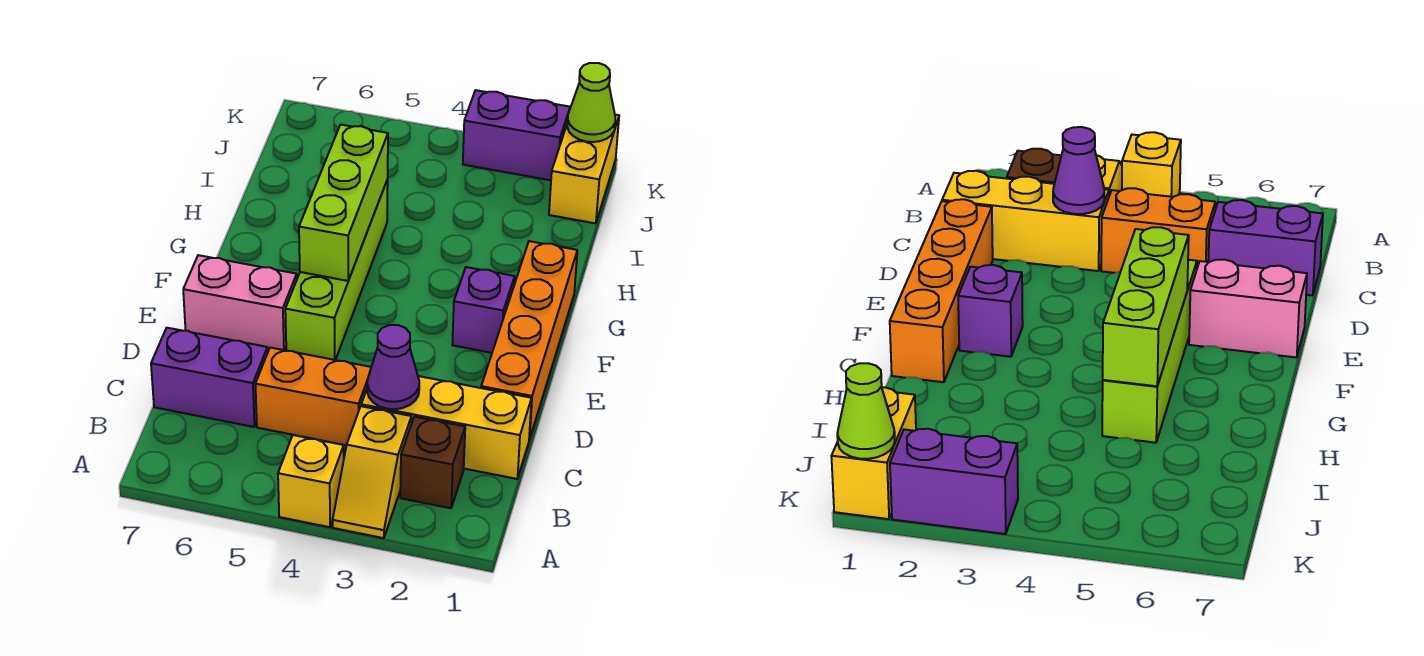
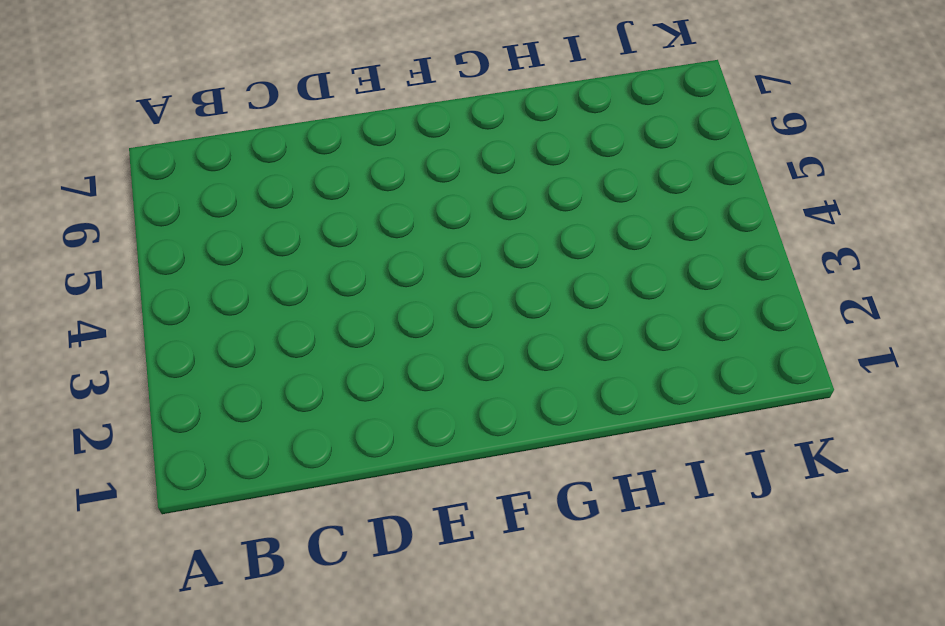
none -> yellow slope A3:B3 level 1 top B
none -> yellow brick A4 level 1
none -> brown brick B2 level 1

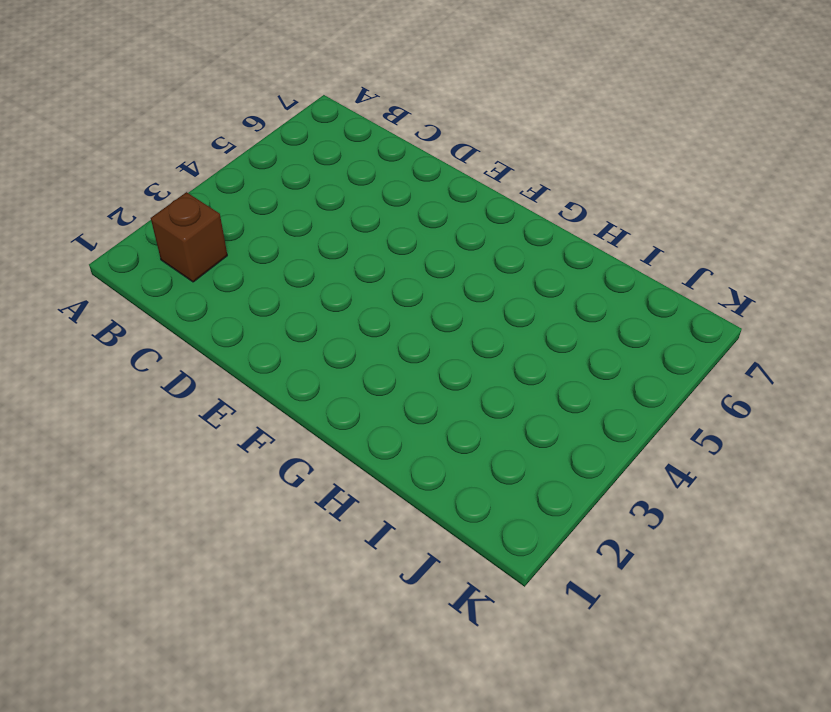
none -> yellow slope A3:B3 level 1 top B
none -> yellow brick A4 level 1
none -> yellow brick C1:C3 level 1

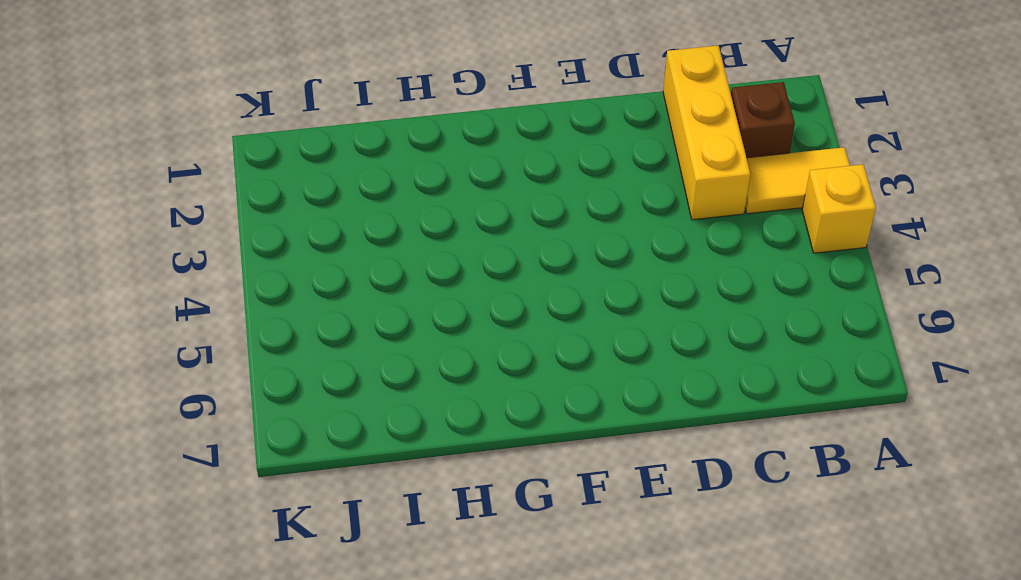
yellow tile A3:B3 level 1 -> yellow slope A3:B3 level 1 top B
none -> orange brick C4:C5 level 1
none -> purple brick C6:C7 level 1
none -> orange brick D1:G1 level 1

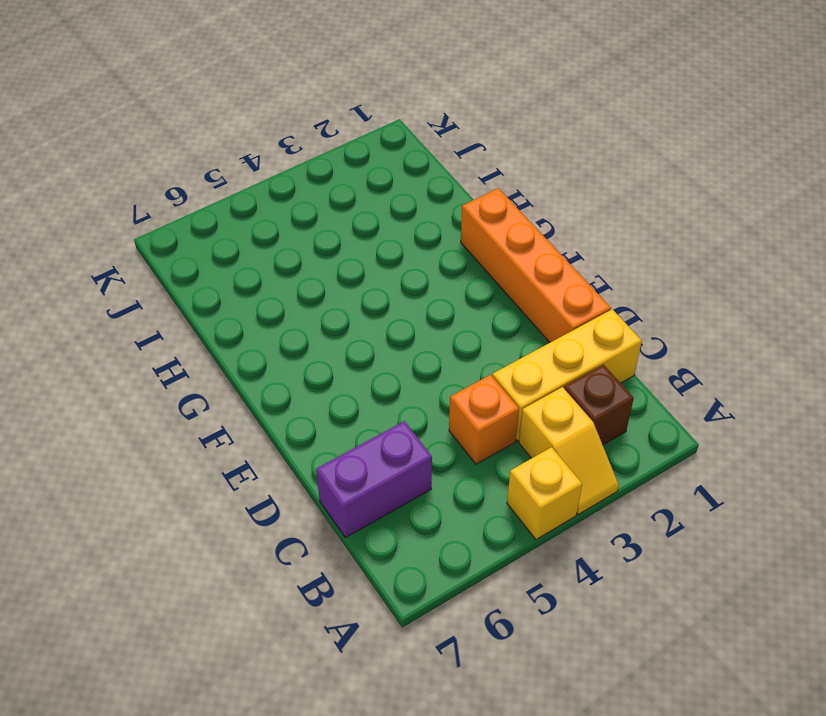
orange brick C4 level 1 -> orange brick C4:C5 level 1
none -> lime brick E5:H5 level 1
none -> pink brick E6:E7 level 1
none -> purple brick F2 level 1

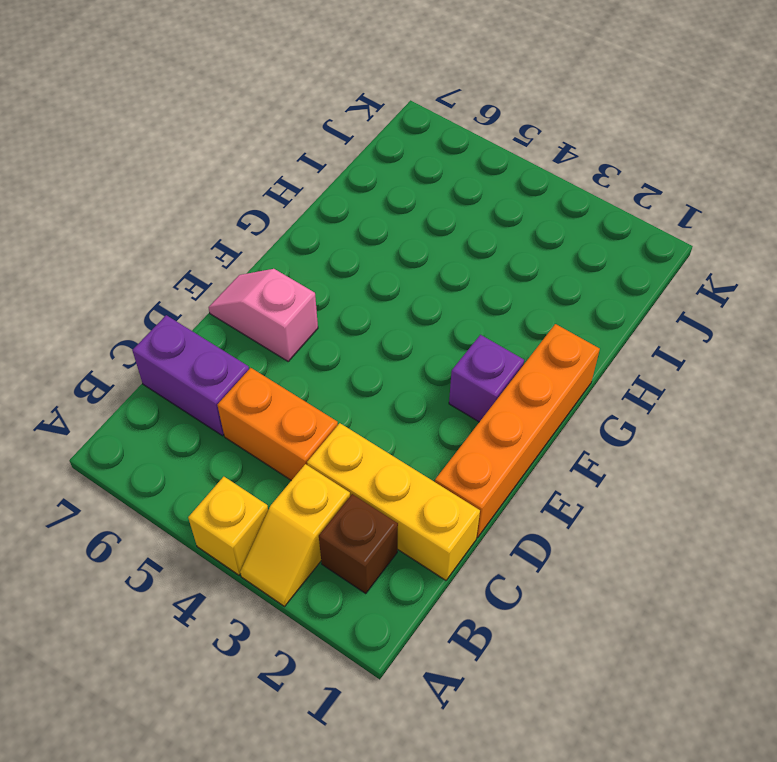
pink slope E6:E7 level 1 top 6 -> pink brick E6:E7 level 1
none -> lime brick E5:H5 level 1
none -> yellow brick J1:K1 level 1
none -> purple brick K2:K3 level 1

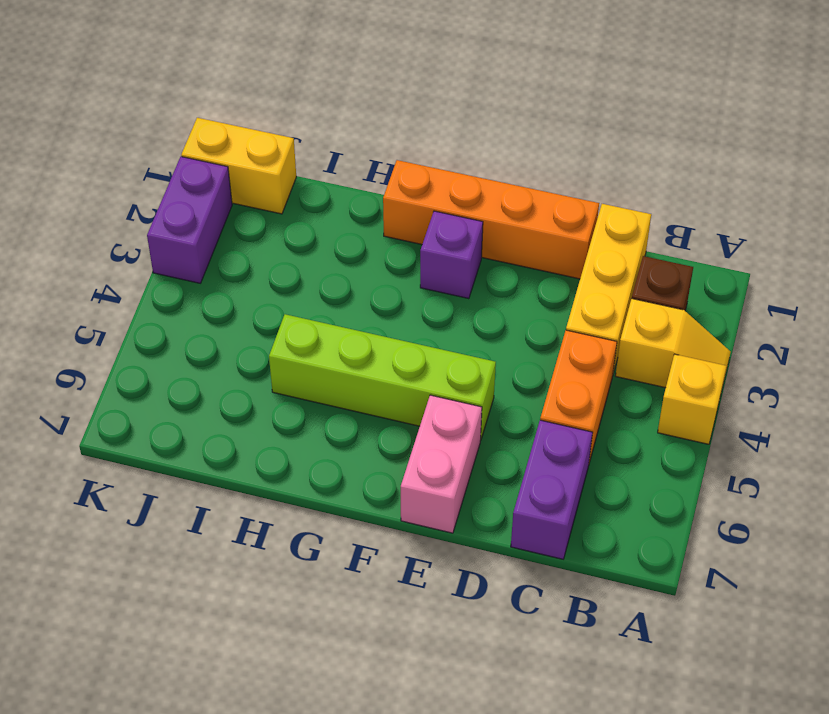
none -> purple cone C3 level 2
none -> lime brick F5:H5 level 2
none -> lime cone K1 level 2

